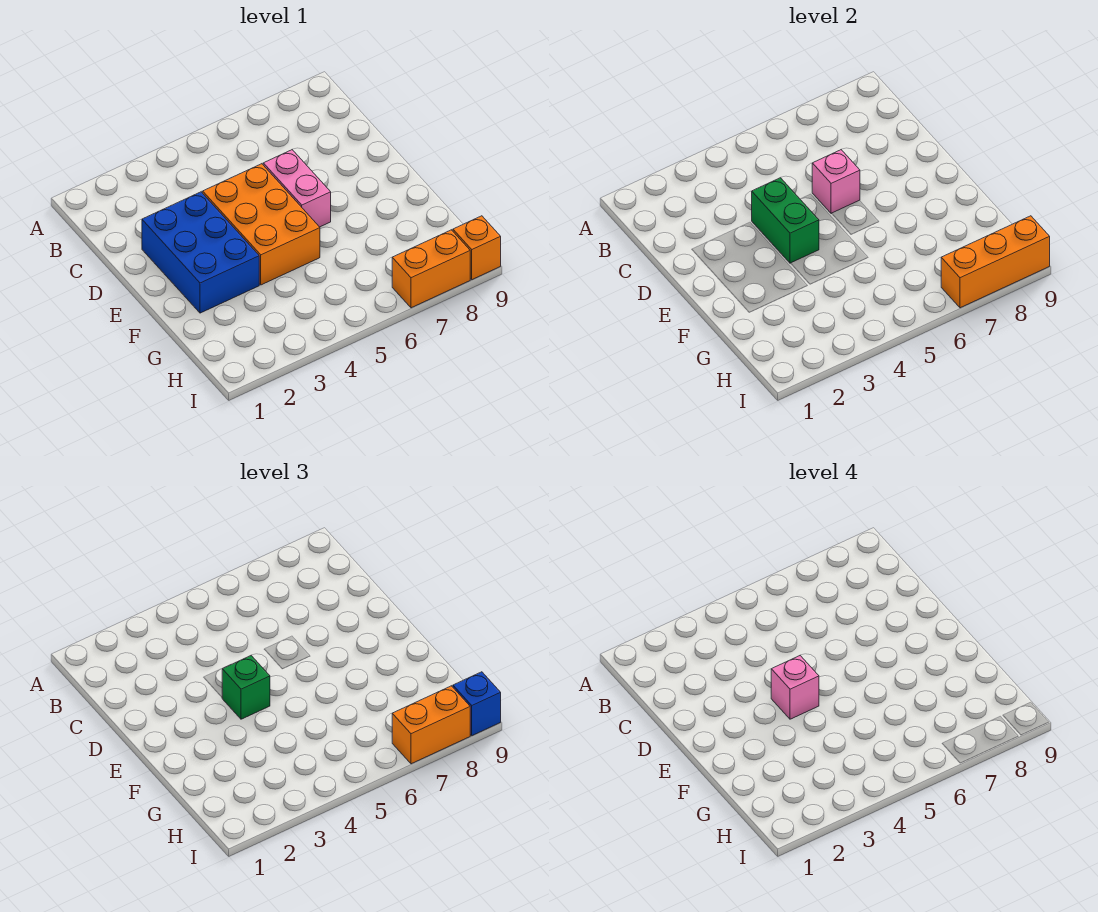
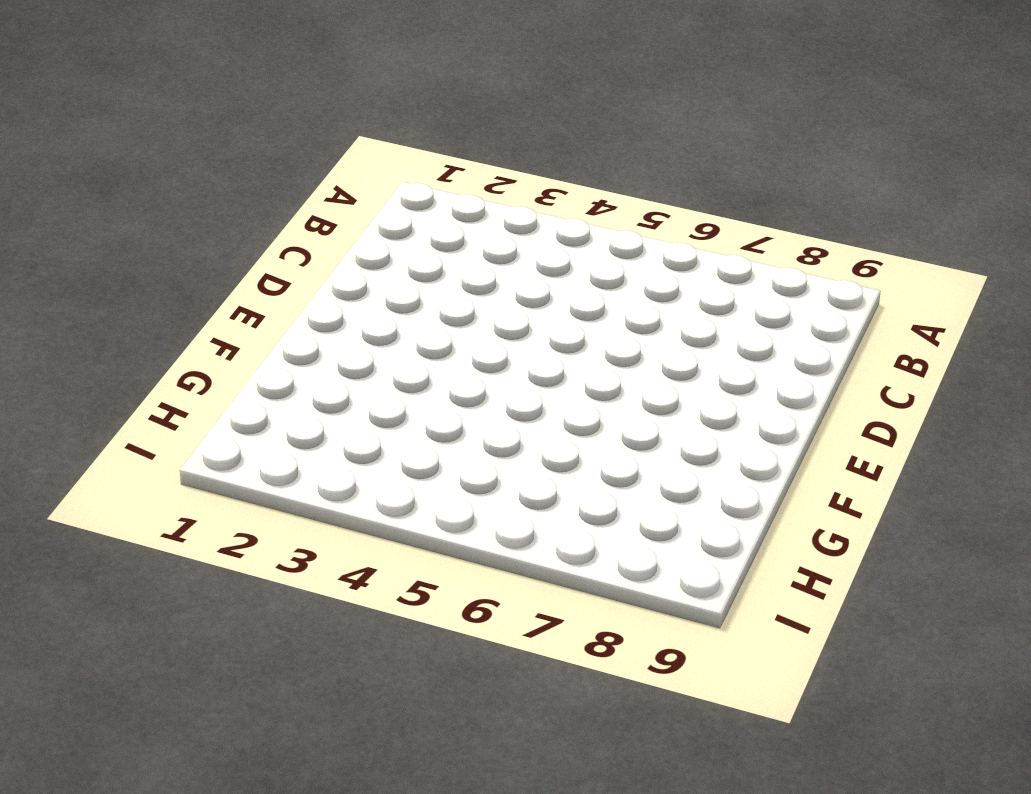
none -> blue brick D2:F3 level 1
none -> orange brick D4:F5 level 1
none -> pink brick D6:E6 level 1

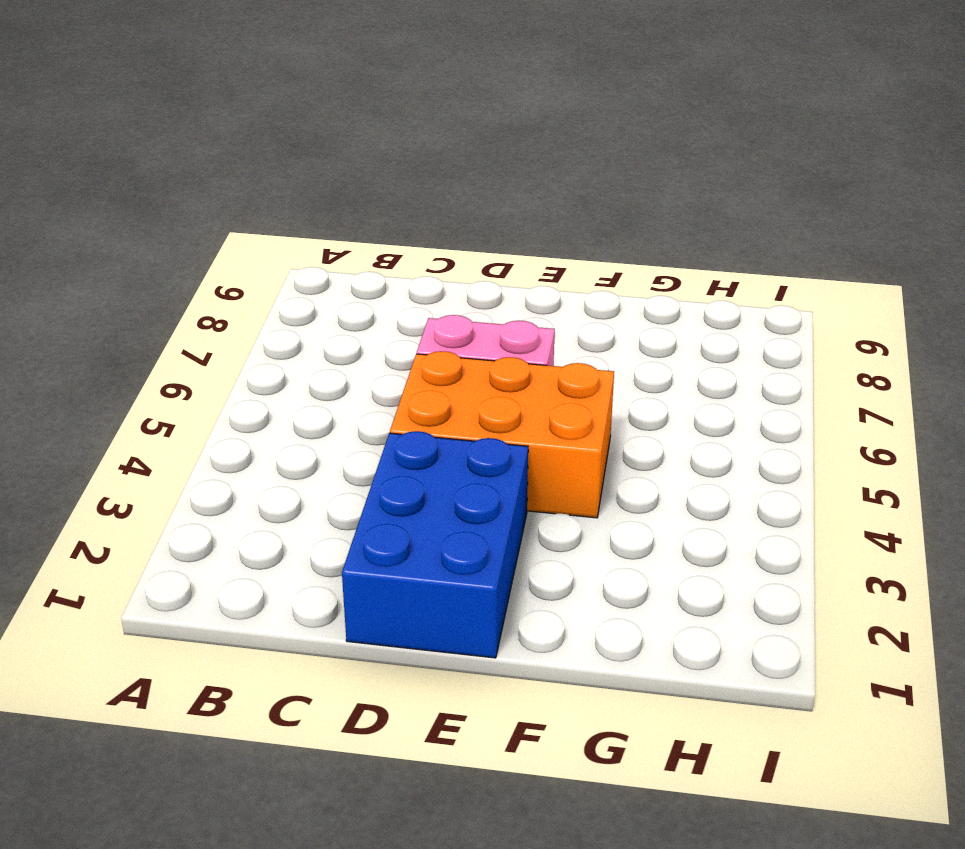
blue brick D1:E3 level 1 -> blue brick D2:F3 level 1
none -> orange brick I7:I8 level 1
none -> orange brick I9 level 1
none -> green brick D4:E4 level 2

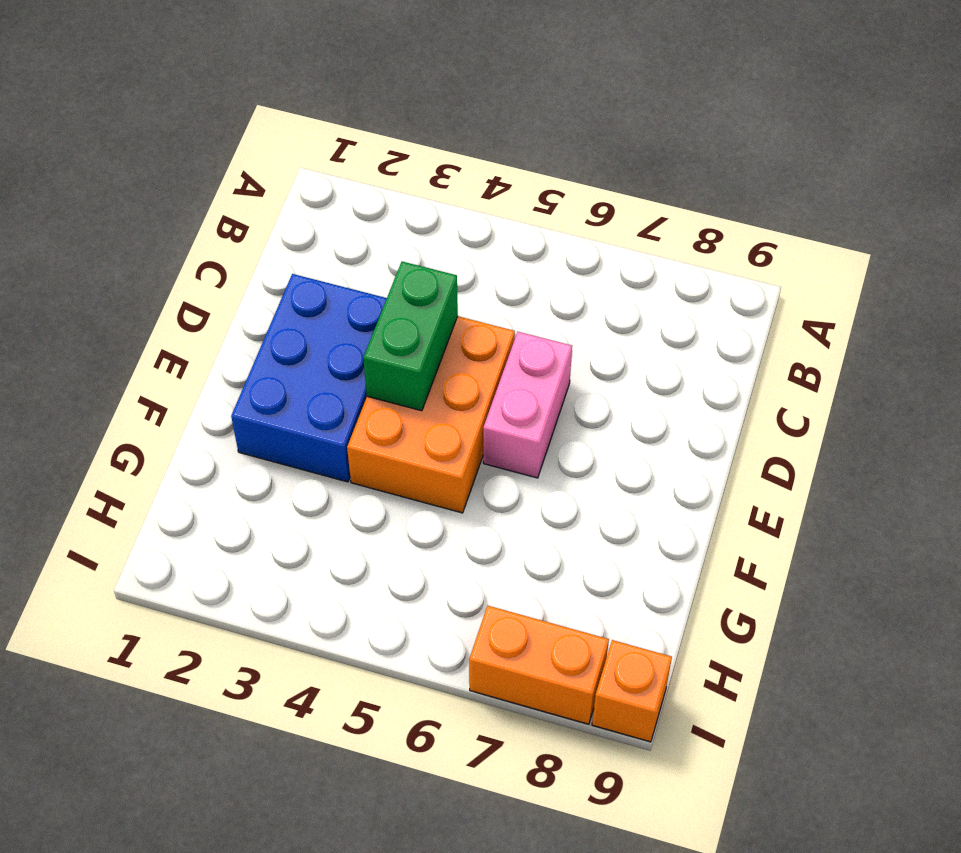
none -> pink brick D6 level 2
none -> orange brick I7:I9 level 2
none -> green brick E4 level 3

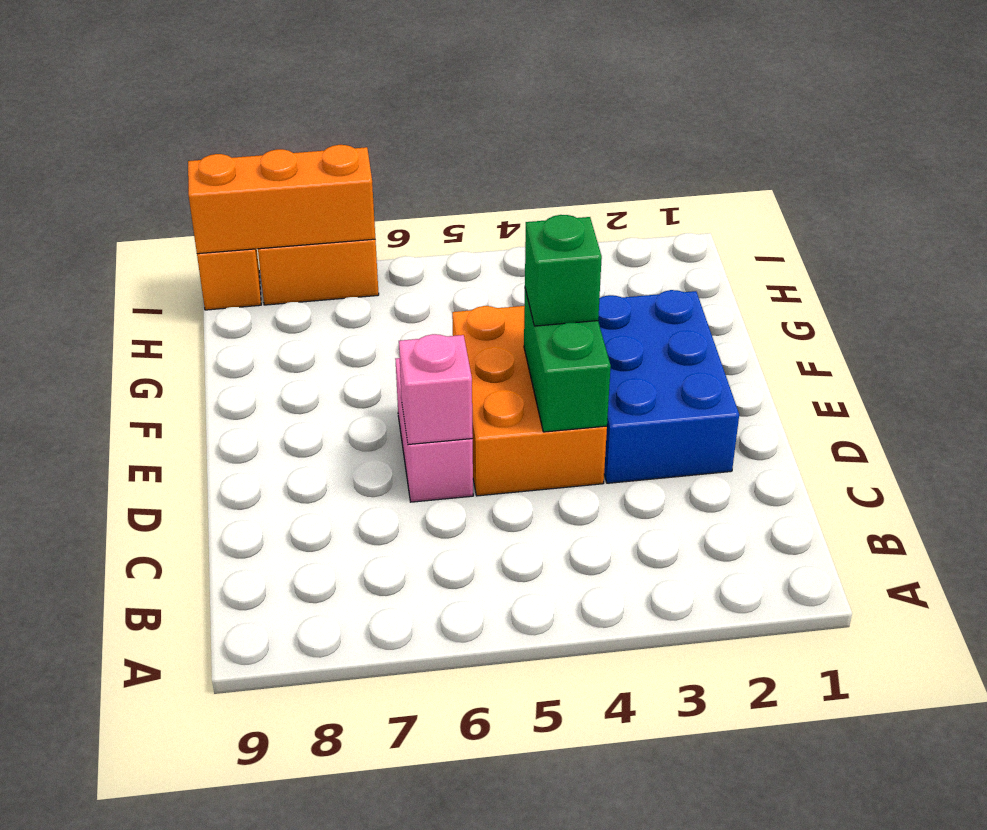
none -> orange brick I7:I8 level 3
none -> blue brick I9 level 3
none -> pink brick E4 level 4

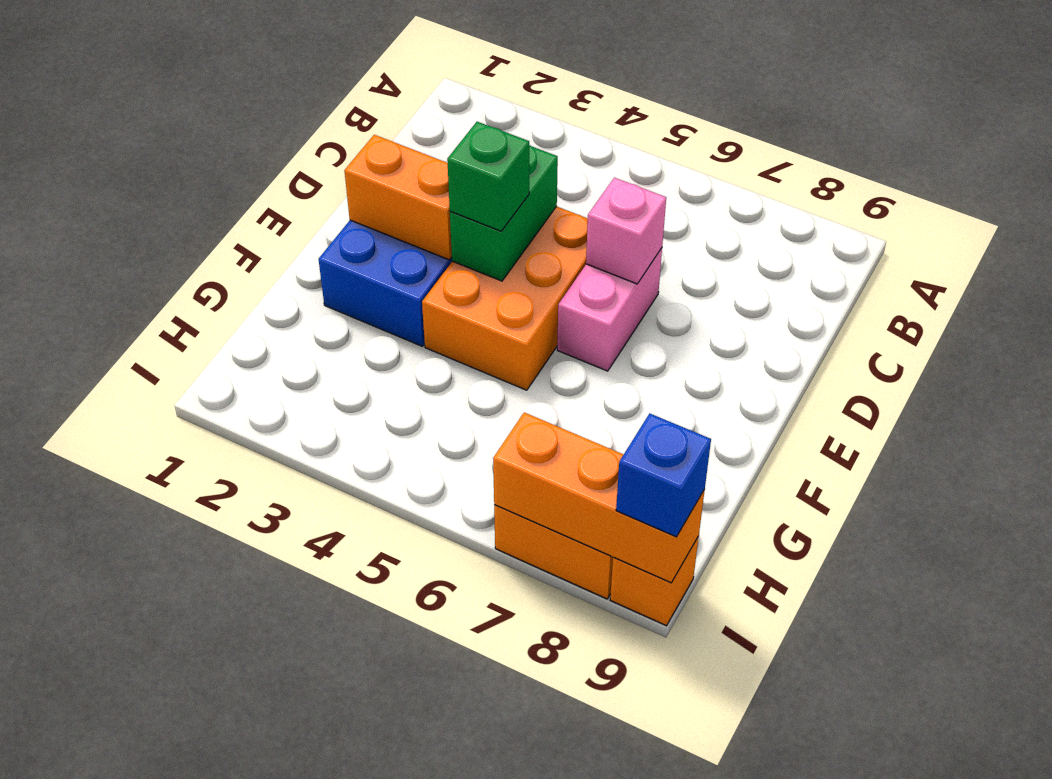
orange brick E2:E3 level 2 -> orange brick I7:I8 level 3
none -> pink brick E4 level 4

